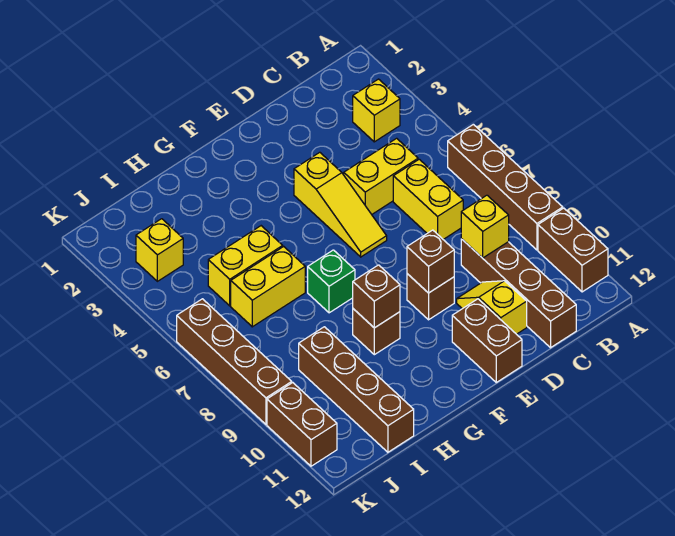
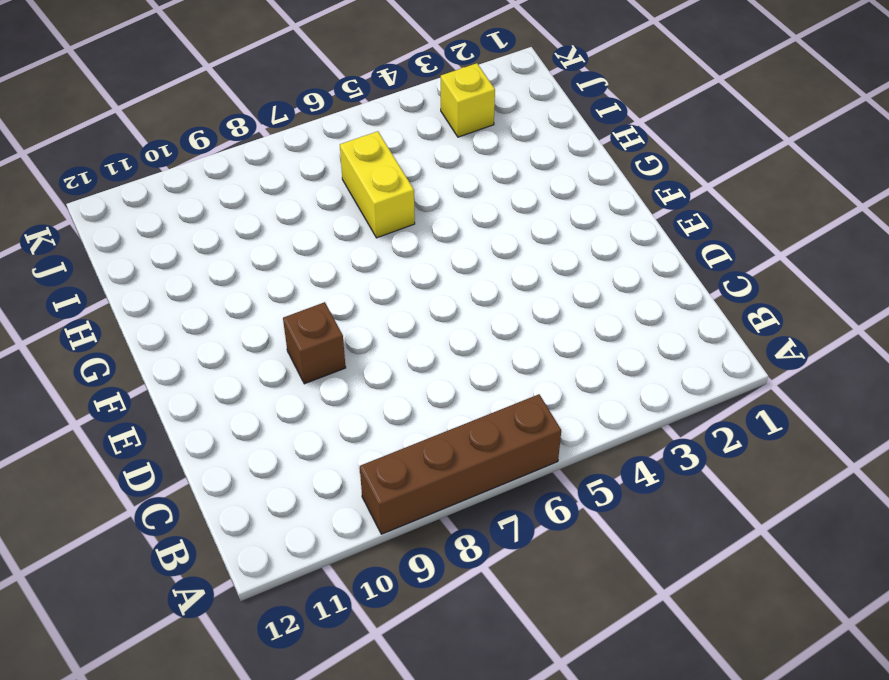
none -> brown brick A10:A11 level 1
none -> yellow brick B3 level 1
none -> yellow brick C5:D5 level 1

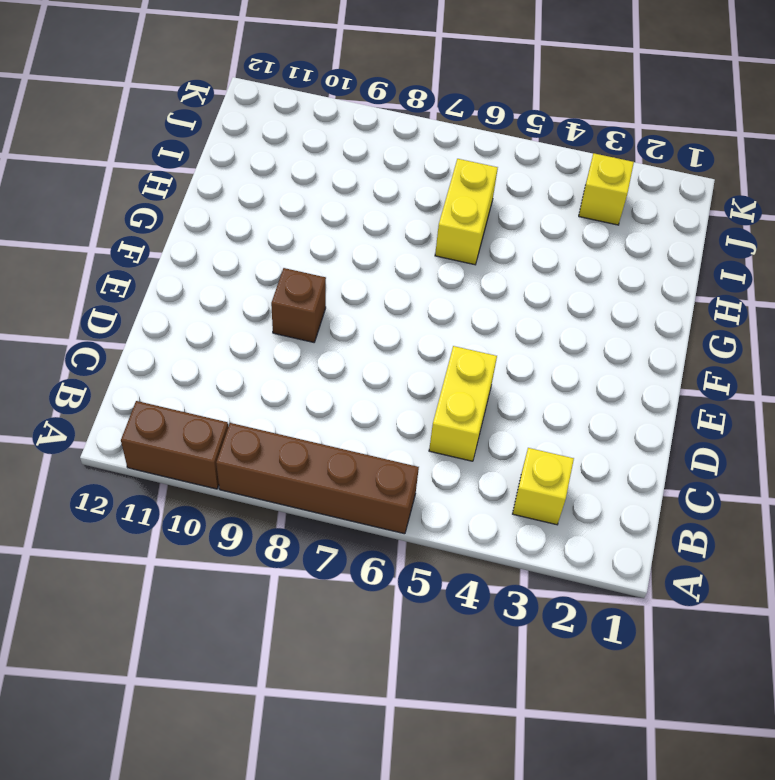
none -> yellow brick C6:C7 level 1
none -> brown brick C9:C12 level 1
none -> yellow slope D10:D11 level 1 top 11

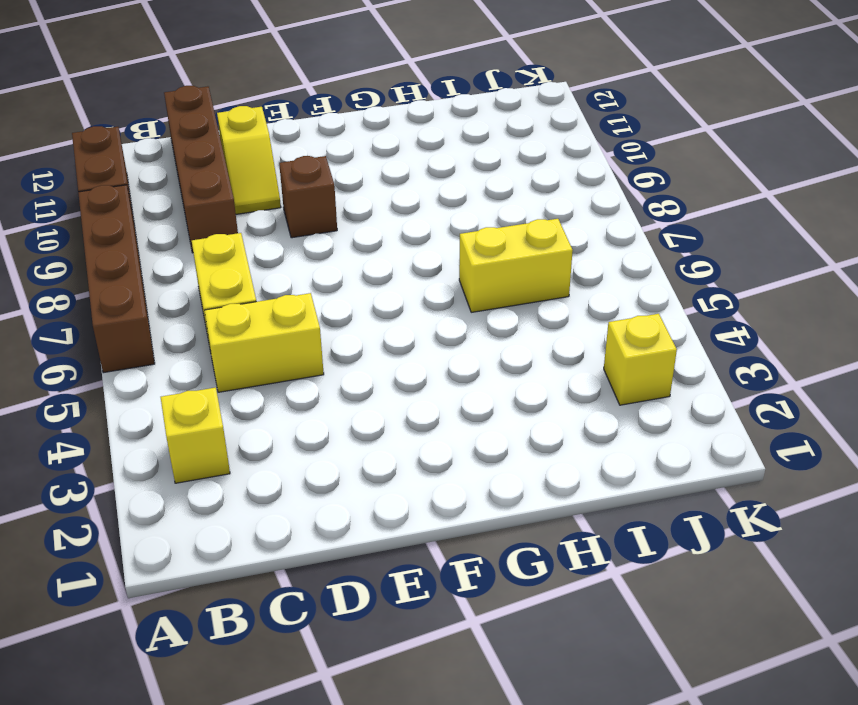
none -> yellow slope E4:E6 level 1 top 4
none -> brown brick E11:E12 level 1
none -> green brick G7 level 1

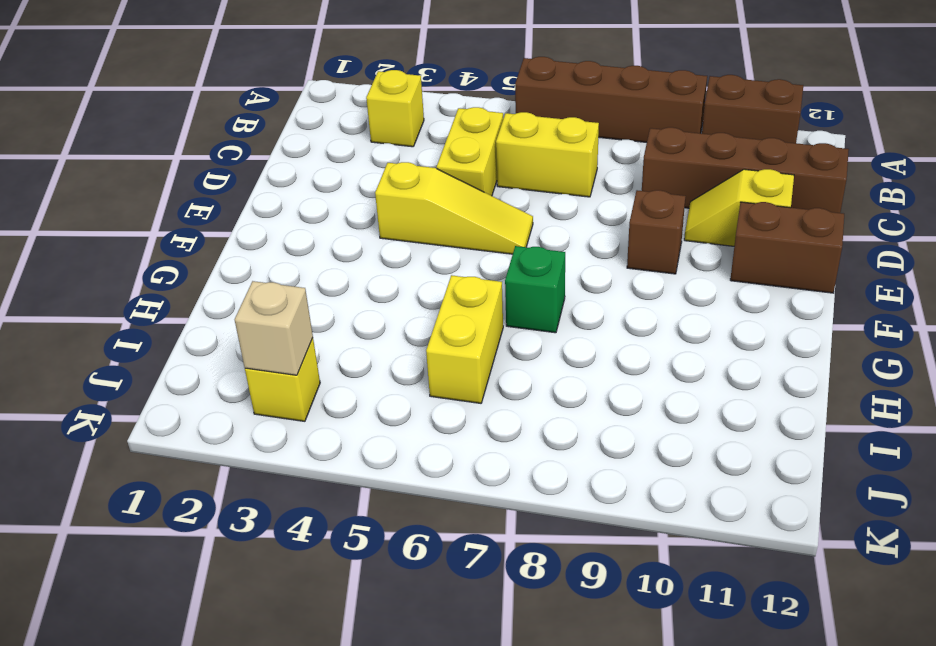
tan brick J3 level 2 -> none
none -> brown brick G9 level 1
none -> yellow brick H5:I5 level 1
none -> brown brick I9:I12 level 1

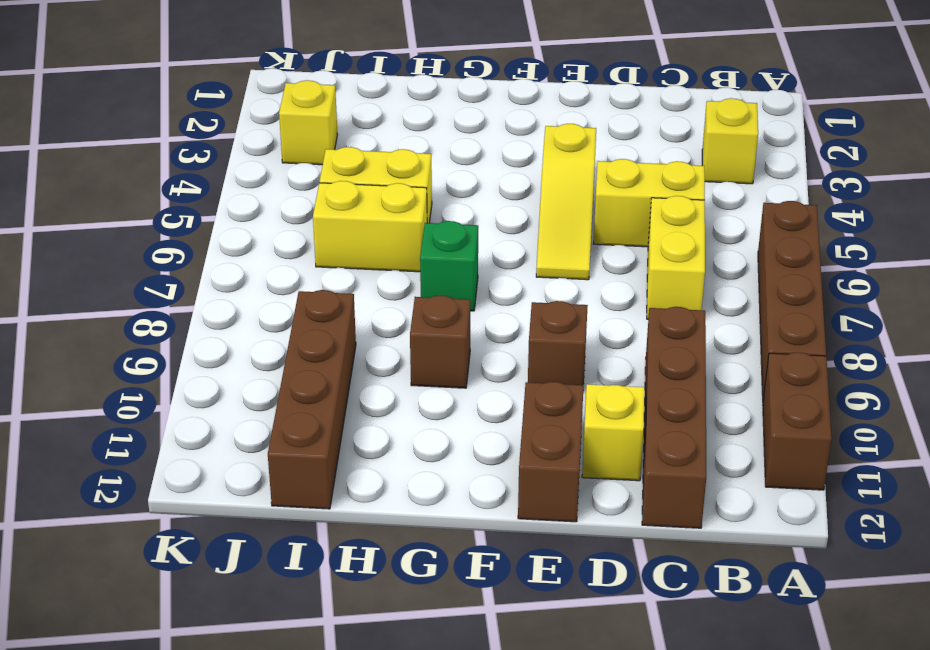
none -> brown brick K6:K9 level 1
none -> brown brick K10:K11 level 1
none -> yellow brick C9 level 2

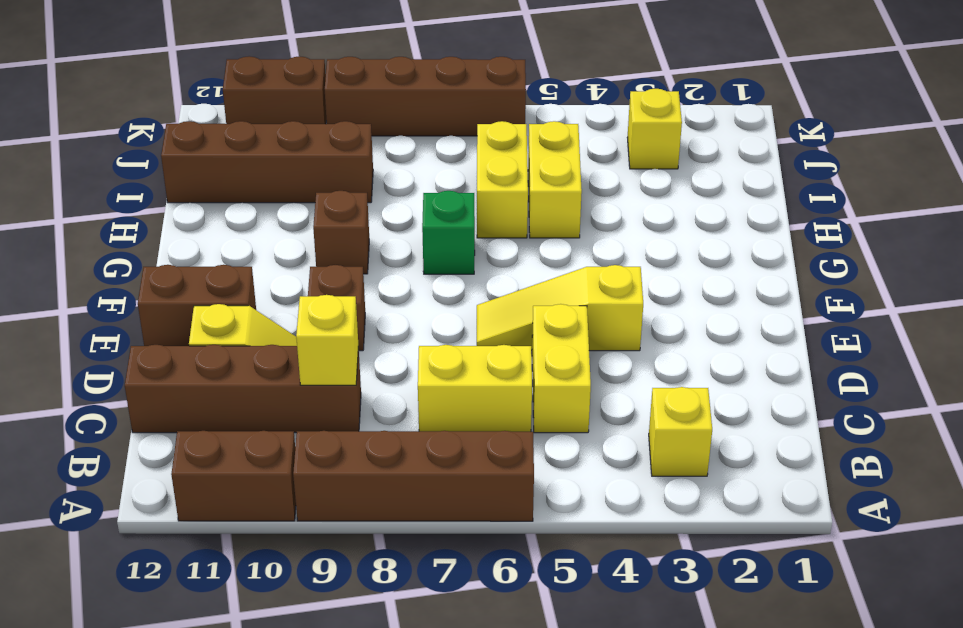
none -> brown brick E9 level 2
none -> brown brick G9 level 2

